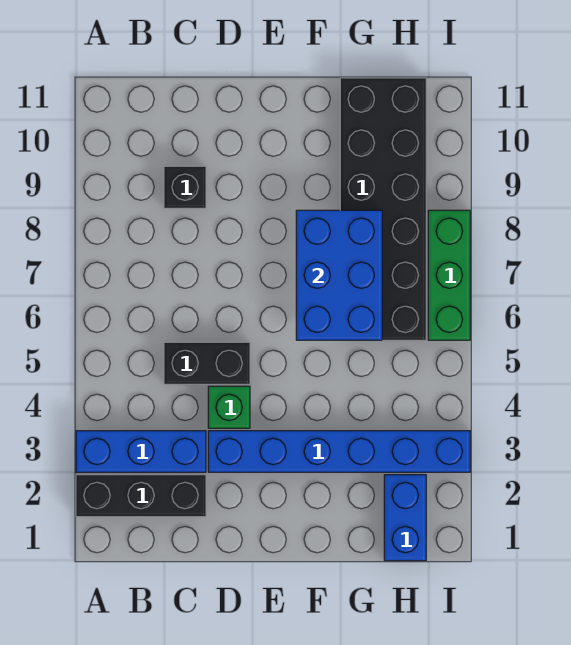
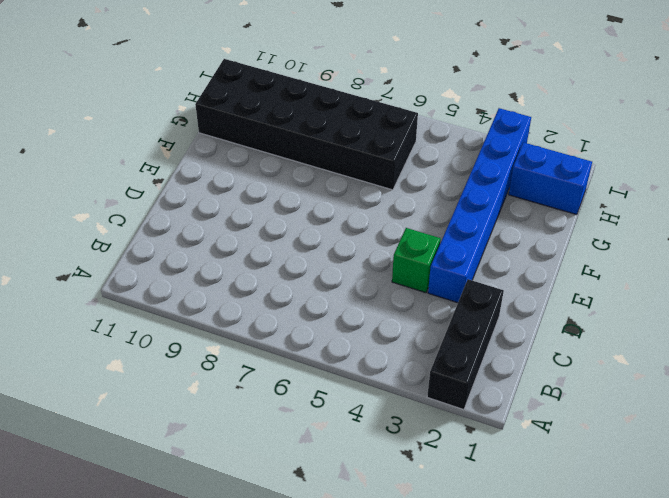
none -> blue brick A3:C3 level 1
none -> black brick C5:D5 level 1

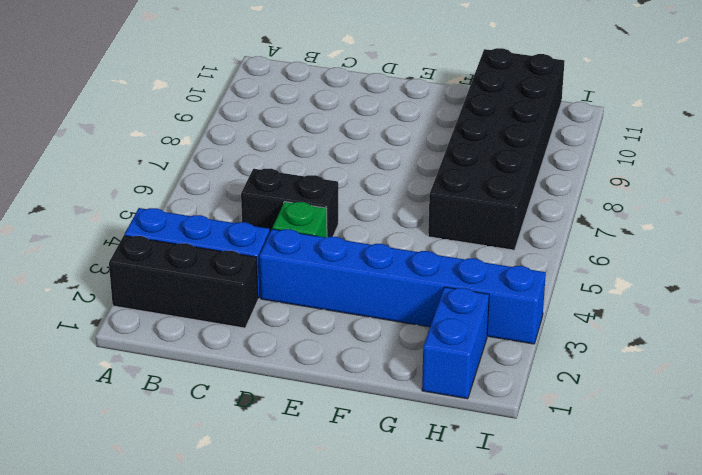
none -> black brick C9 level 1
none -> green brick I6:I8 level 1

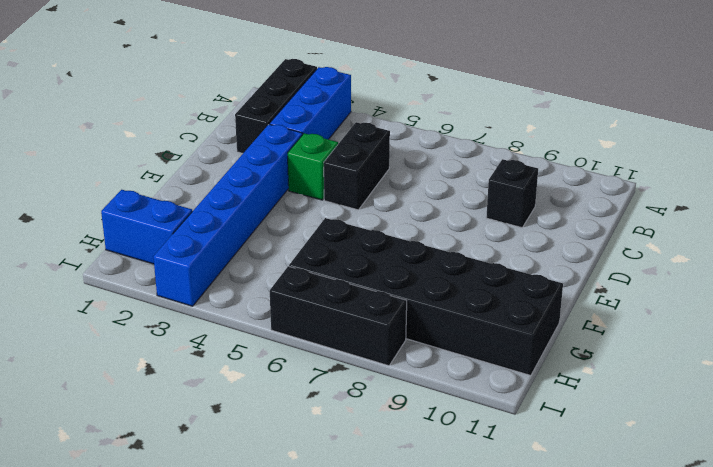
black brick I6:I8 level 1 -> green brick I6:I8 level 1
none -> blue brick F6:G8 level 2

